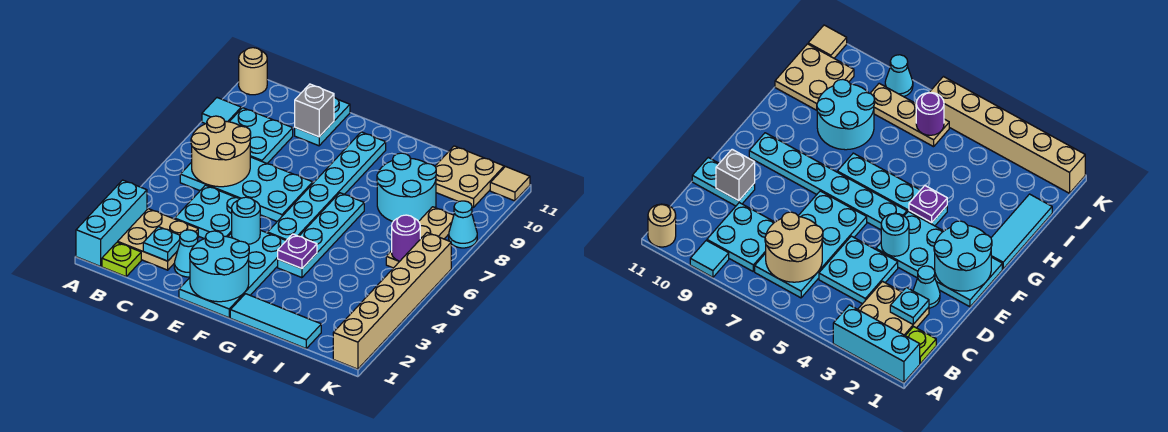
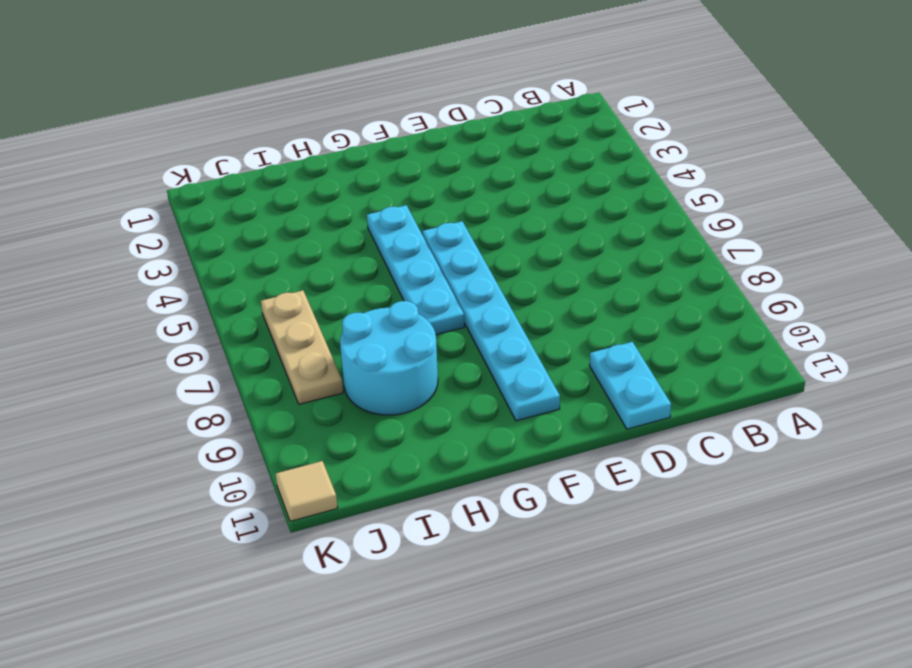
none -> cyan brick A1:A3 level 1
none -> cyan tile A9 level 1
none -> tan round brick A11 level 1

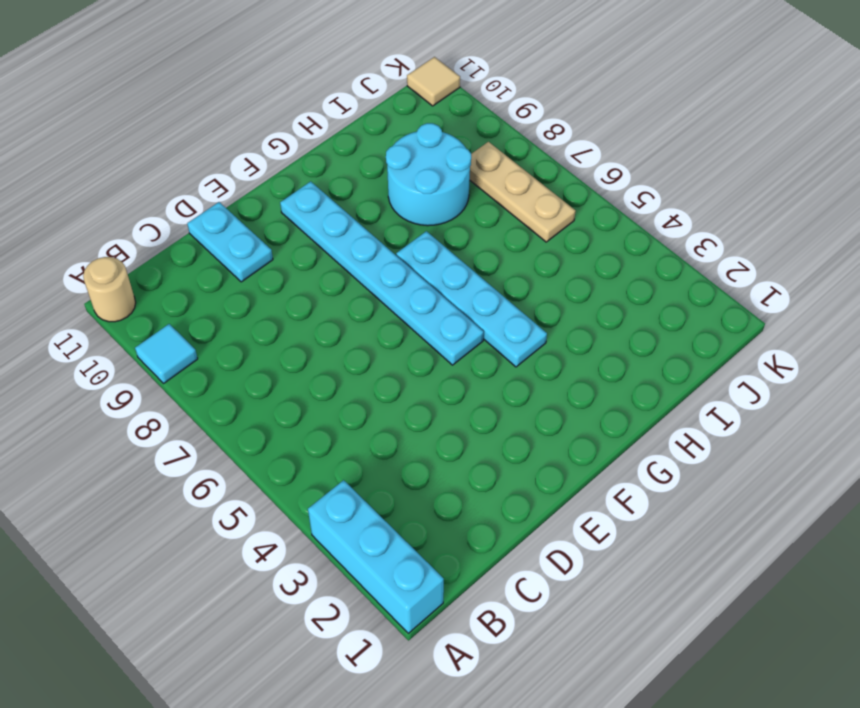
none -> lime plate B1 level 1
none -> tan plate B2:C3 level 1
none -> cyan plate B6:E7 level 1

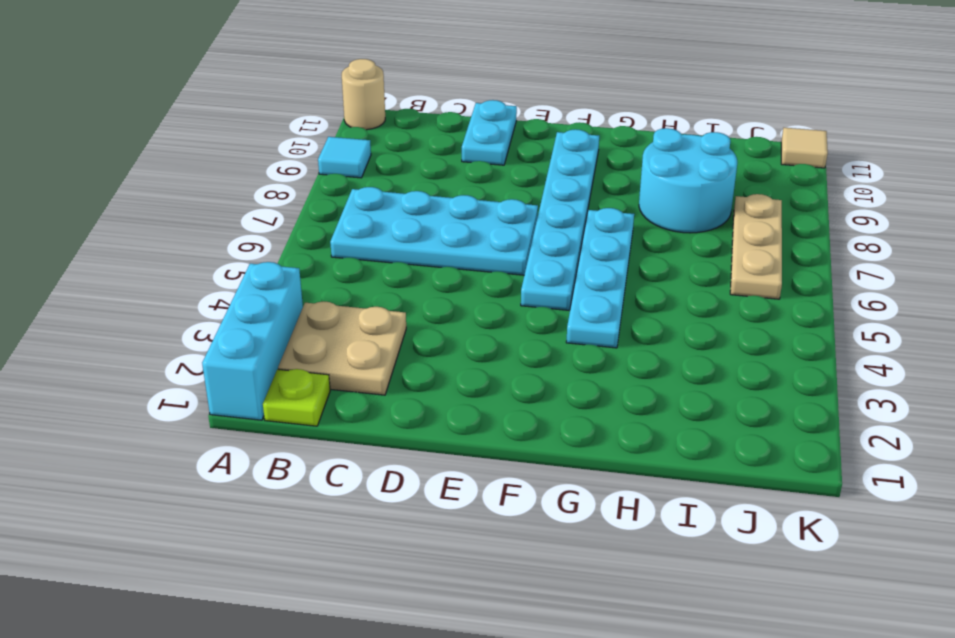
none -> cyan plate B8:C9 level 1
none -> cyan plate C4:D5 level 1
none -> cyan cone D2 level 1

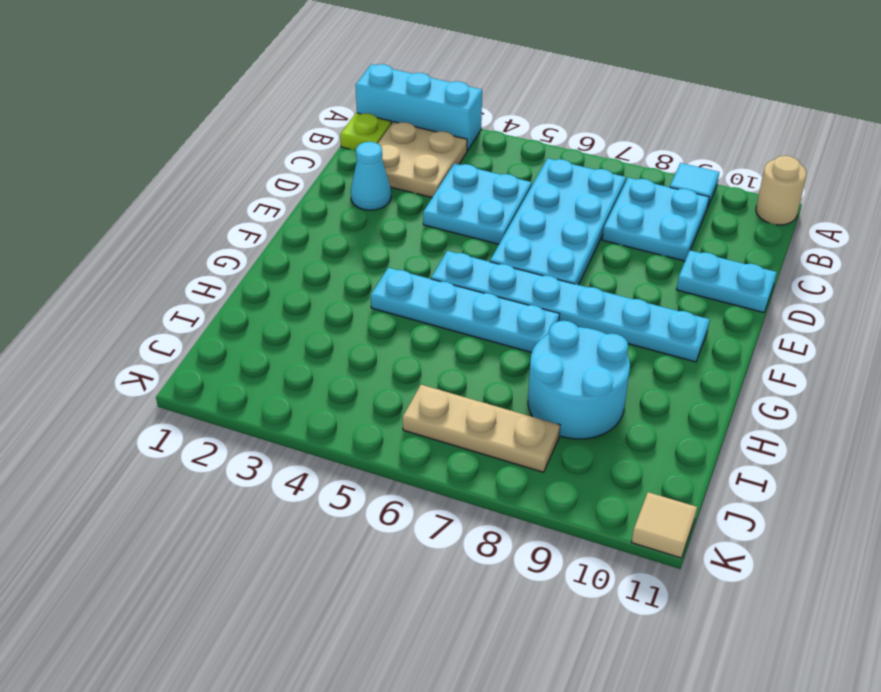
none -> cyan plate E1:F4 level 1
none -> cyan tile G1:I1 level 1
none -> tan plate I10:J11 level 1

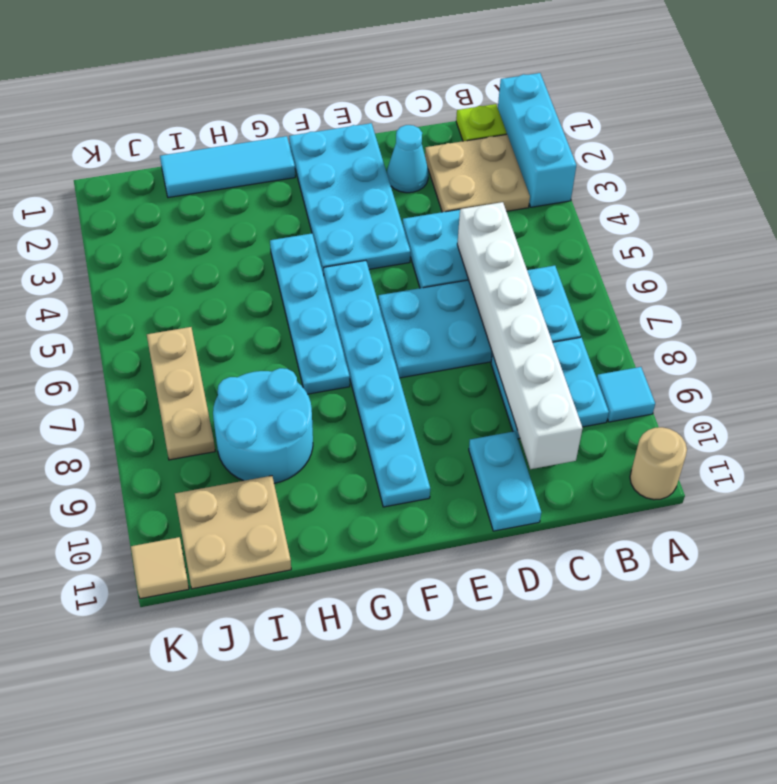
white brick C5:C10 level 2 -> tan round brick B6:C7 level 2
none -> tan brick K1:K6 level 1
none -> cyan cone K8 level 1
none -> cyan plate C2 level 2

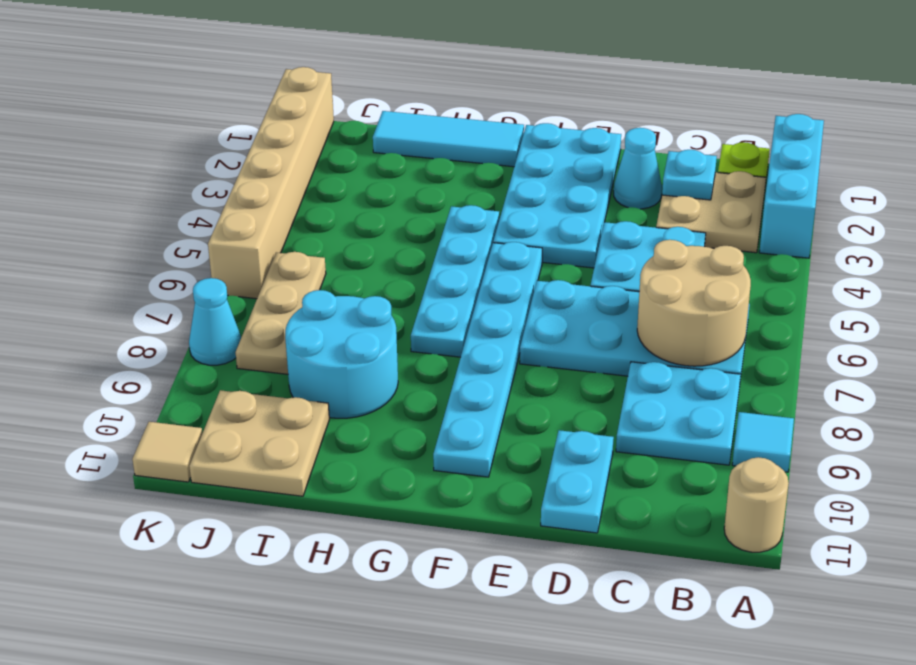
none -> grey brick D10 level 2
none -> cyan round brick E1:F2 level 2
none -> cyan round brick E4 level 2

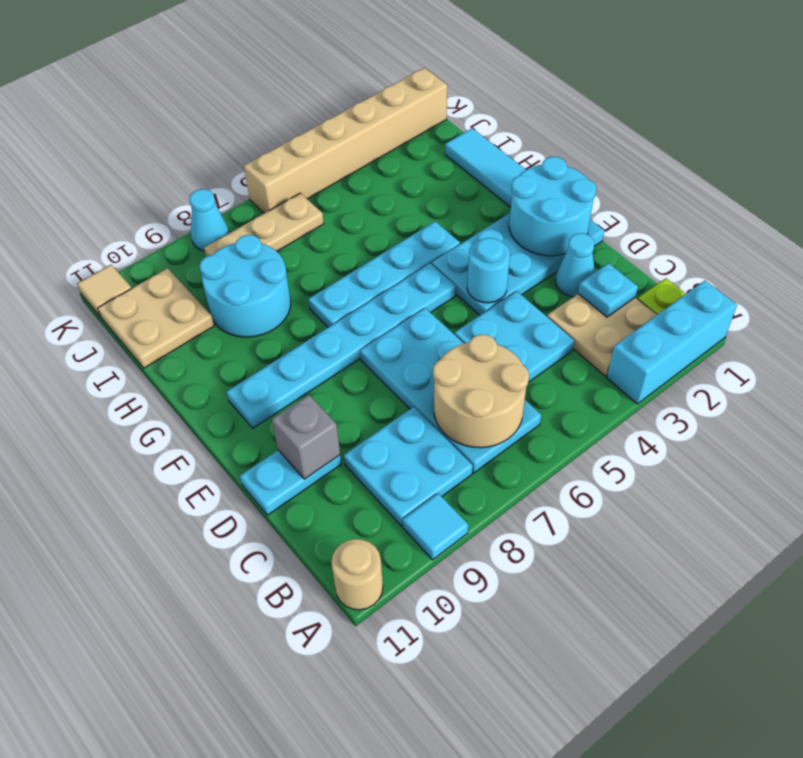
none -> purple plate G4 level 2
none -> purple round brick J6 level 2

